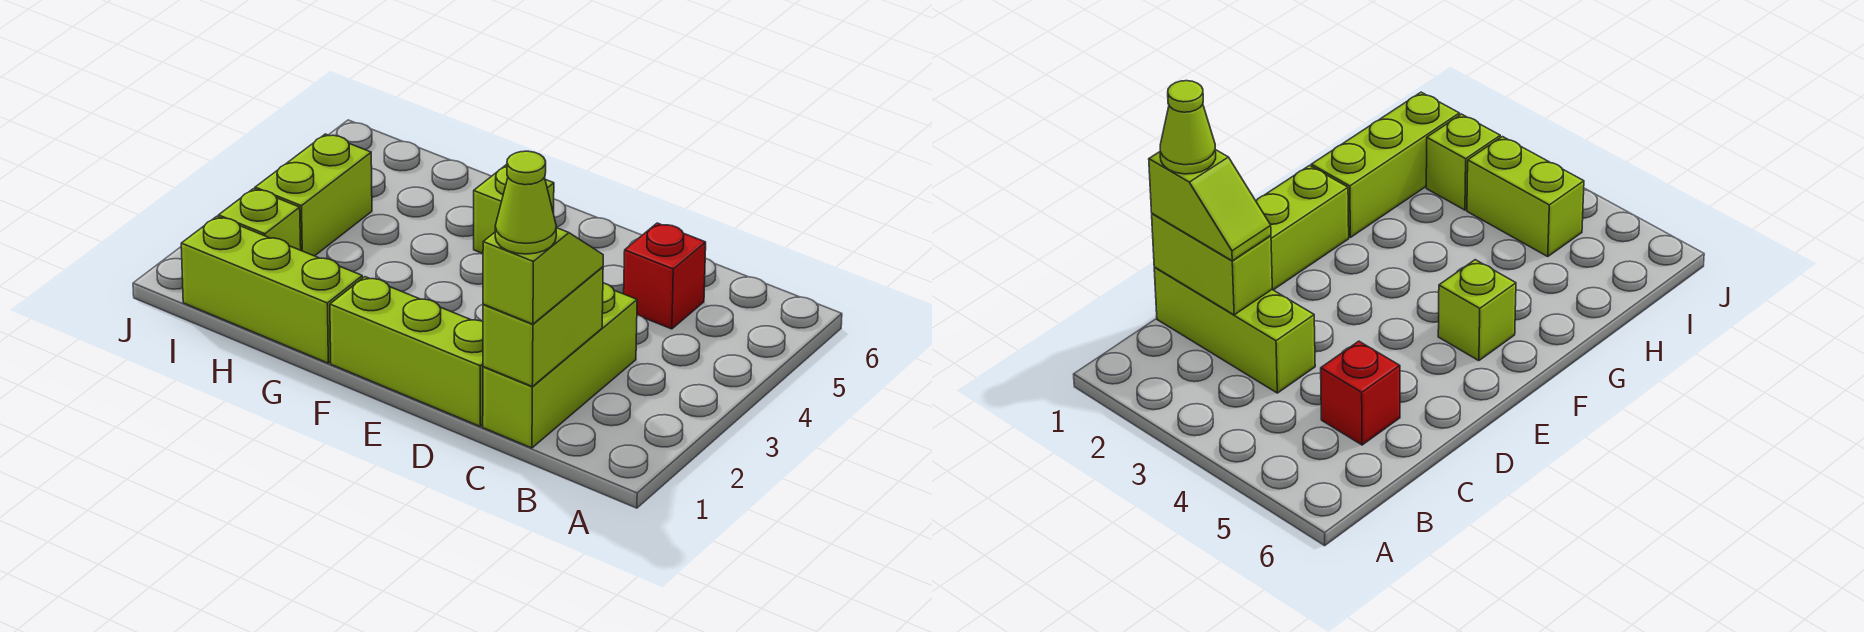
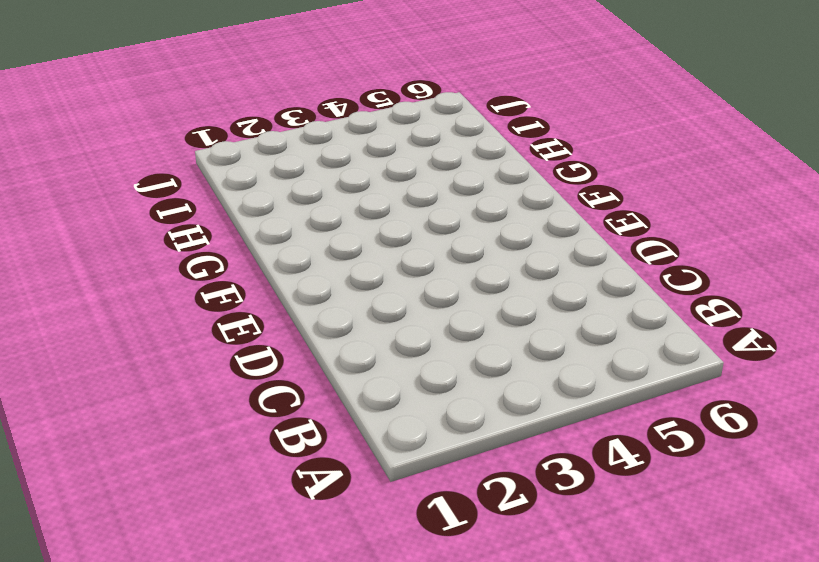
none -> lime brick C1:C3 level 1
none -> red brick C5 level 1

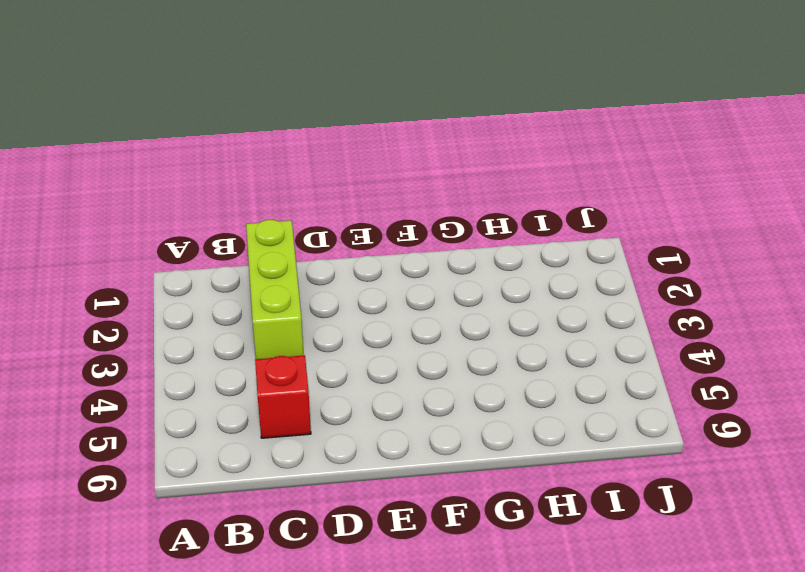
none -> lime brick D1:F1 level 1
none -> lime brick F5 level 1

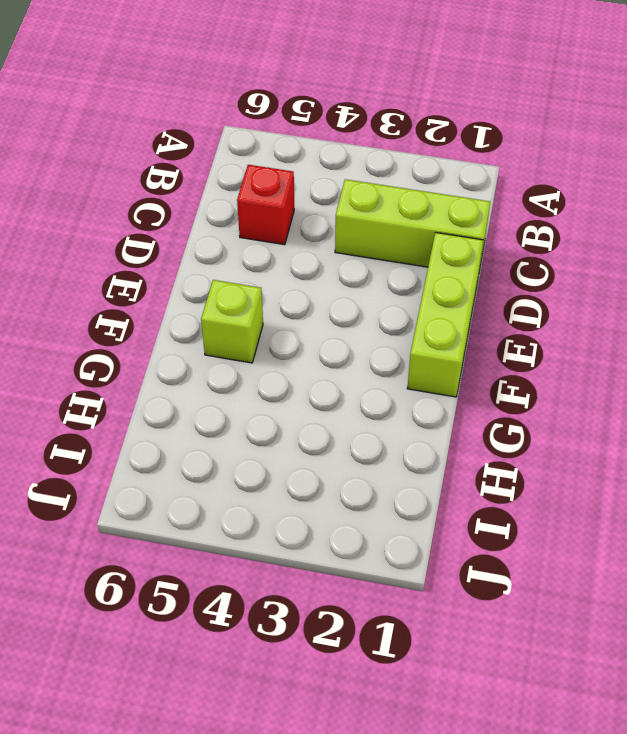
none -> lime brick G1:I1 level 1
none -> lime brick I2 level 1

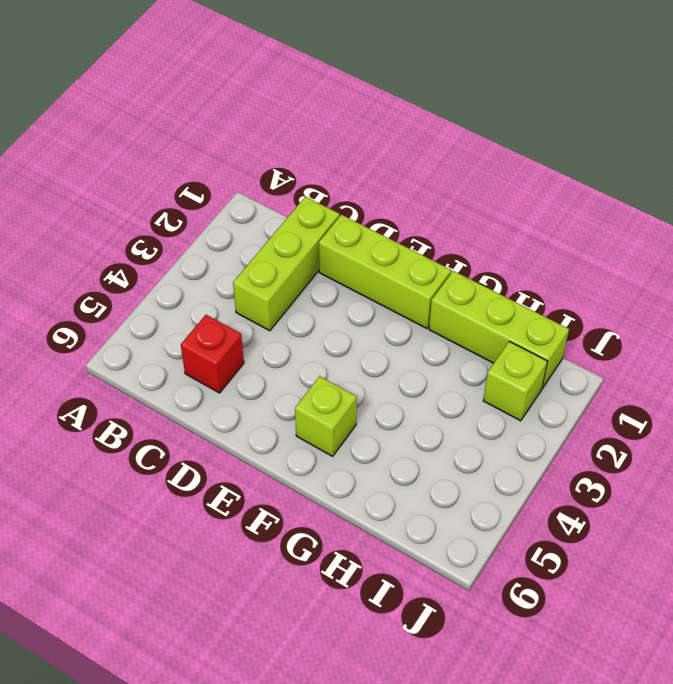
none -> lime brick I3:I4 level 1
none -> lime brick C1:C2 level 2

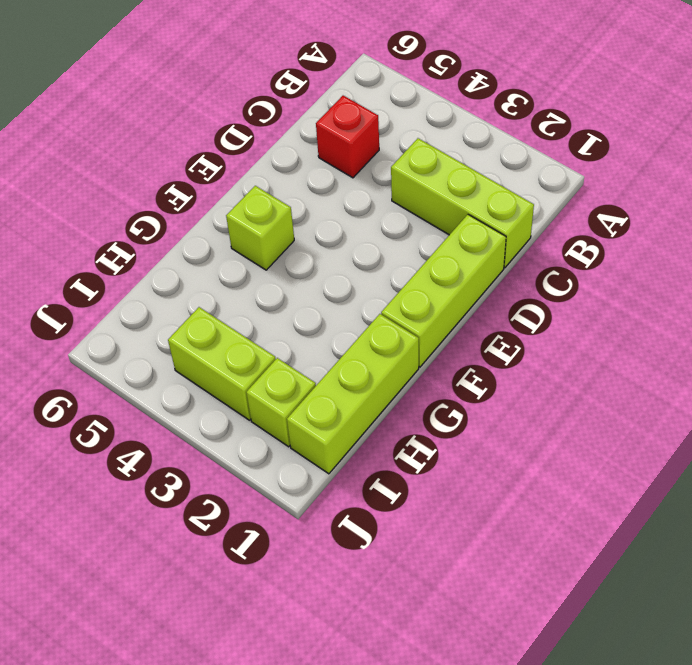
none -> lime brick C1:C2 level 2
none -> lime slope C1:C2 level 3 top 1

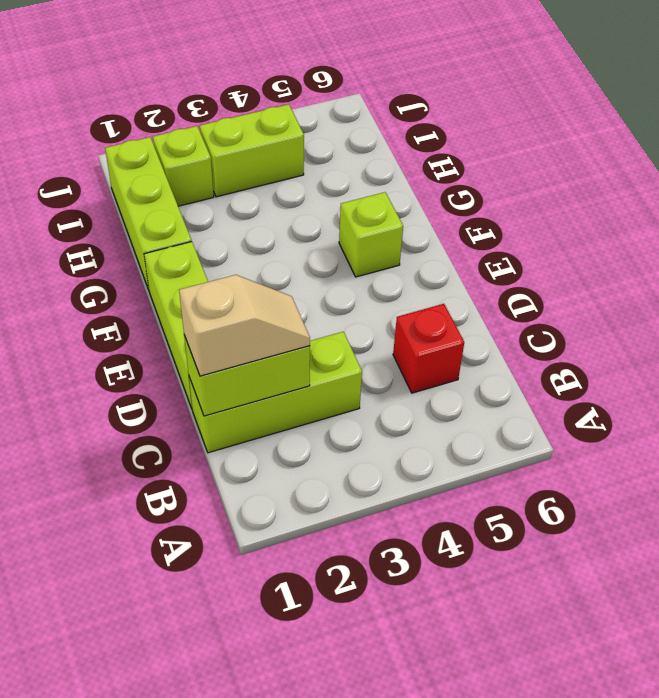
tan slope C1:C2 level 3 top 1 -> lime slope C1:C2 level 3 top 1
none -> lime cone C1 level 4

